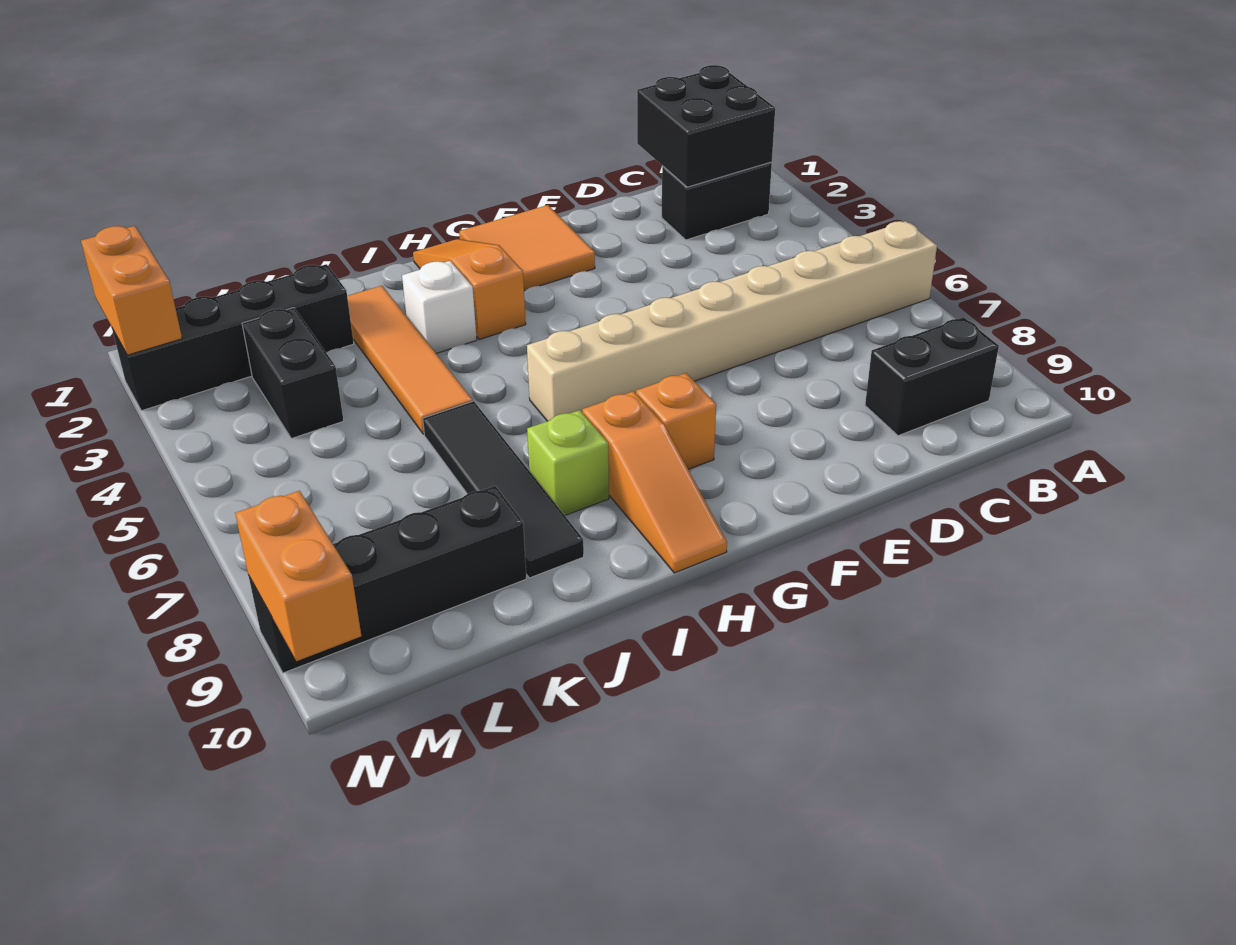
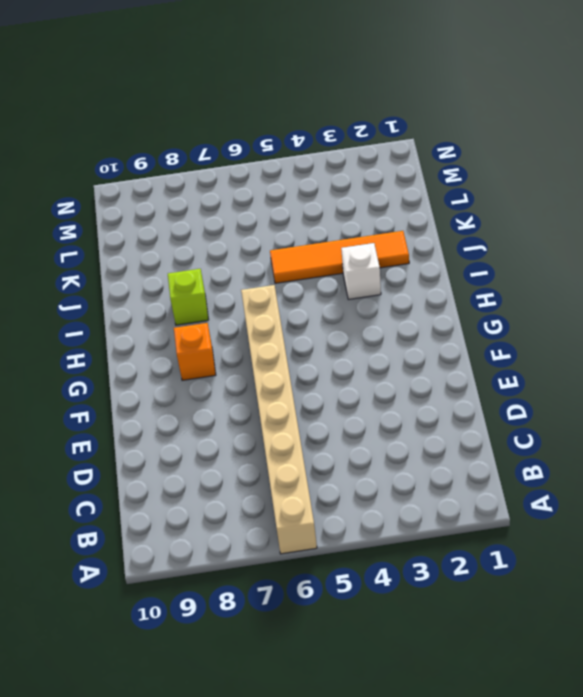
none -> black brick B2:C2 level 1
none -> black brick B9:C9 level 1
none -> orange tile F1:G2 level 1

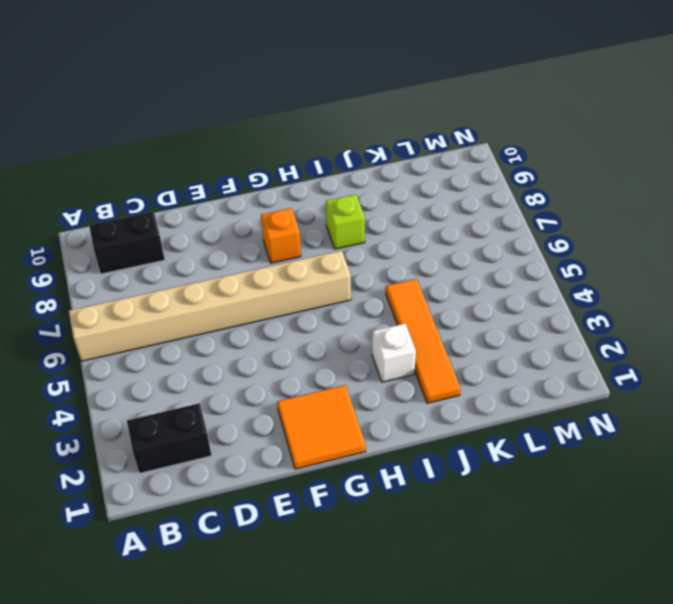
none -> orange slope H1:H3 level 1 top 3
none -> orange slope H8:H10 level 1 top 8
none -> black tile J6:J9 level 1

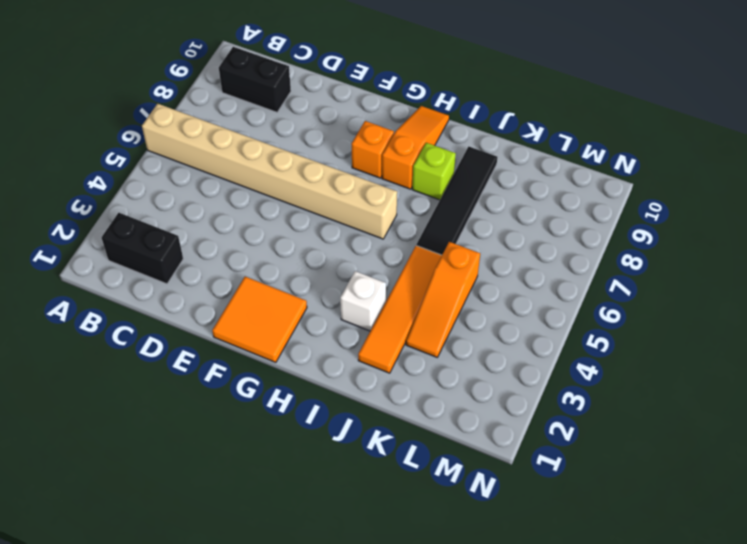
orange slope K3:K5 level 1 top 5 -> orange slope H1:H3 level 1 top 3
none -> black brick K2:N2 level 1
none -> black brick K9:N9 level 1
none -> black brick L3:L4 level 1

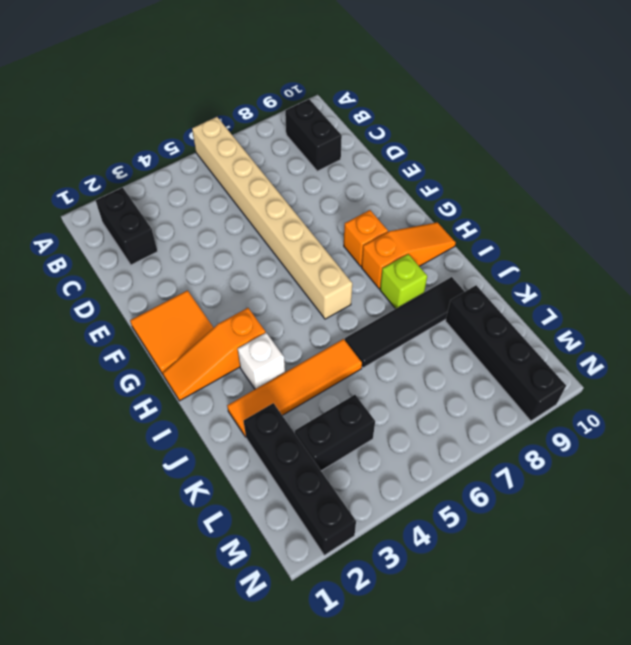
none -> black brick B1:C2 level 2
none -> orange brick N1:N2 level 2
none -> orange brick N9:N10 level 2

